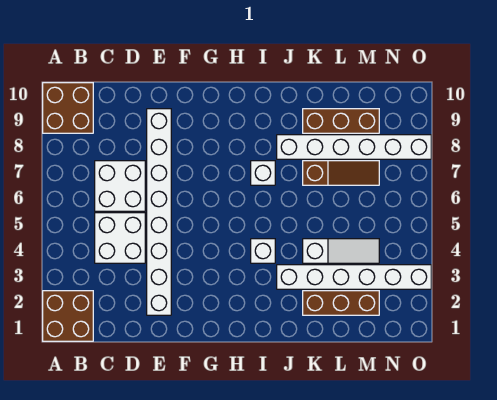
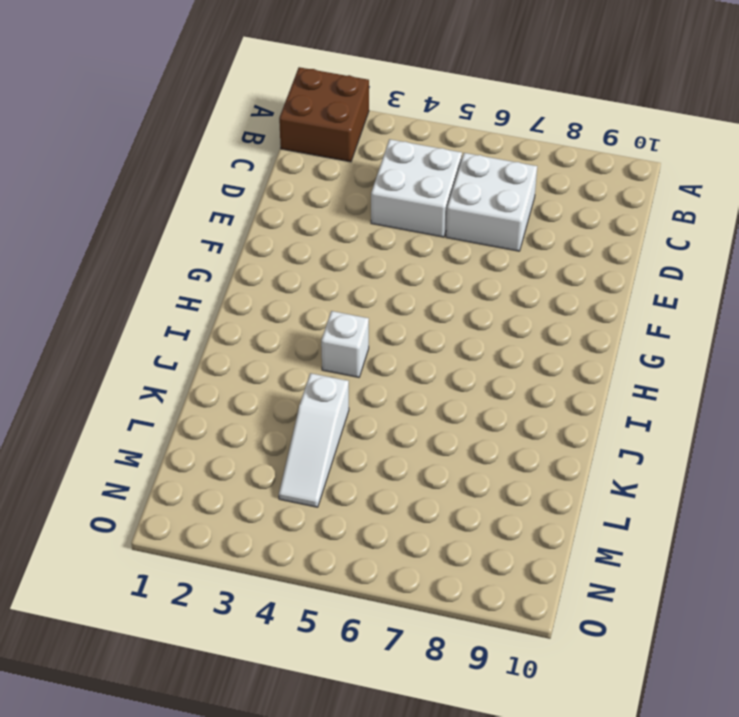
none -> brown brick A9:B10 level 1
none -> white brick E2:E9 level 1
none -> white brick I7 level 1

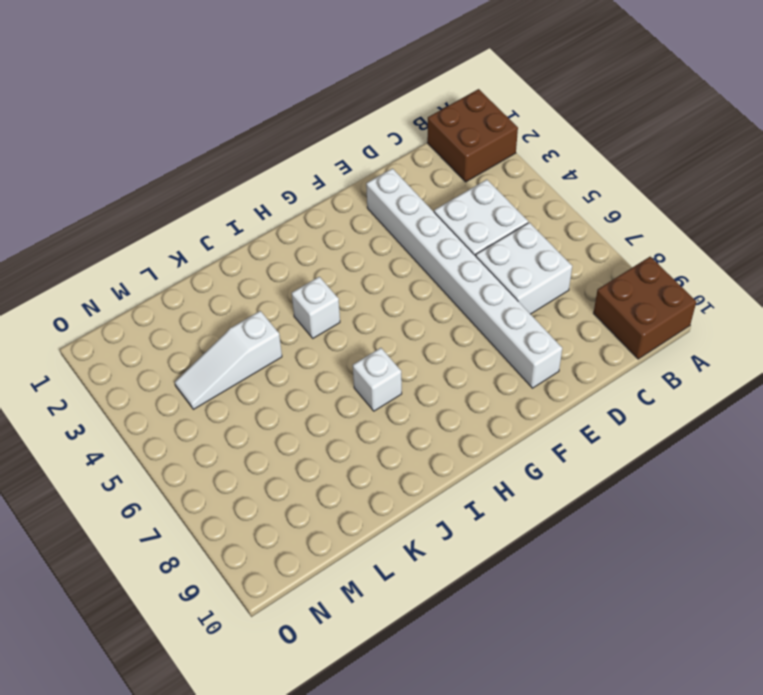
none -> white brick J3:O3 level 1
none -> white brick J8:O8 level 1
none -> brown brick K2:M2 level 1

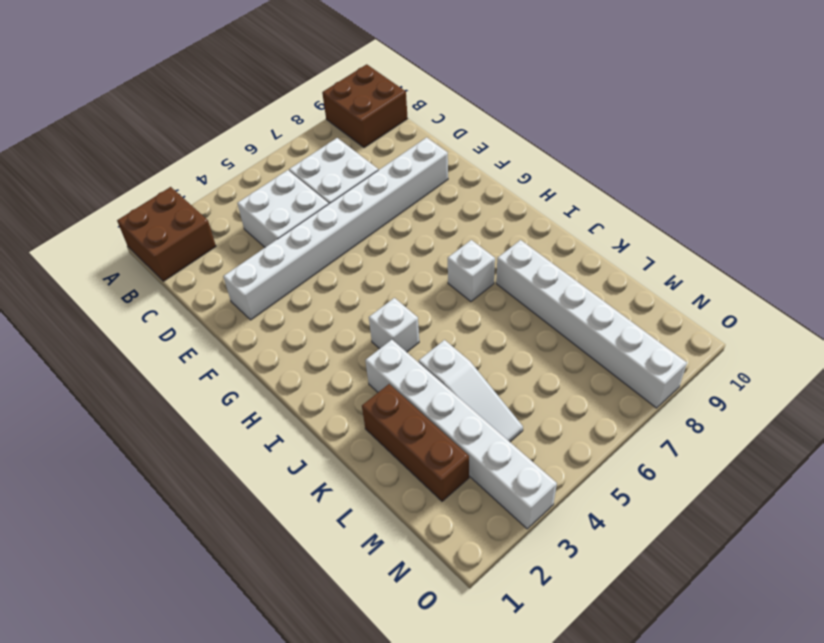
none -> brown slope K7:M7 level 1 top K
none -> brown brick K9:M9 level 1

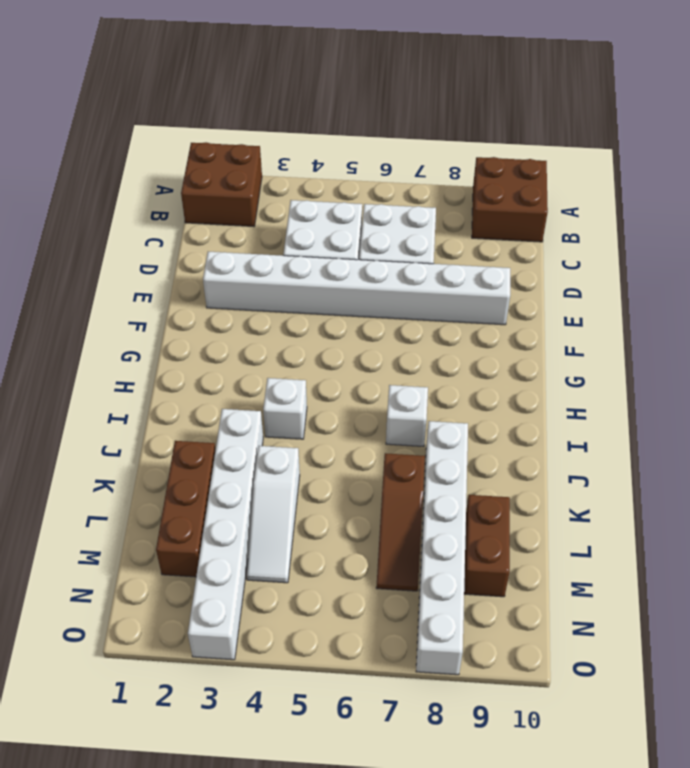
brown brick L9:M9 level 1 -> brown brick K9:M9 level 1

